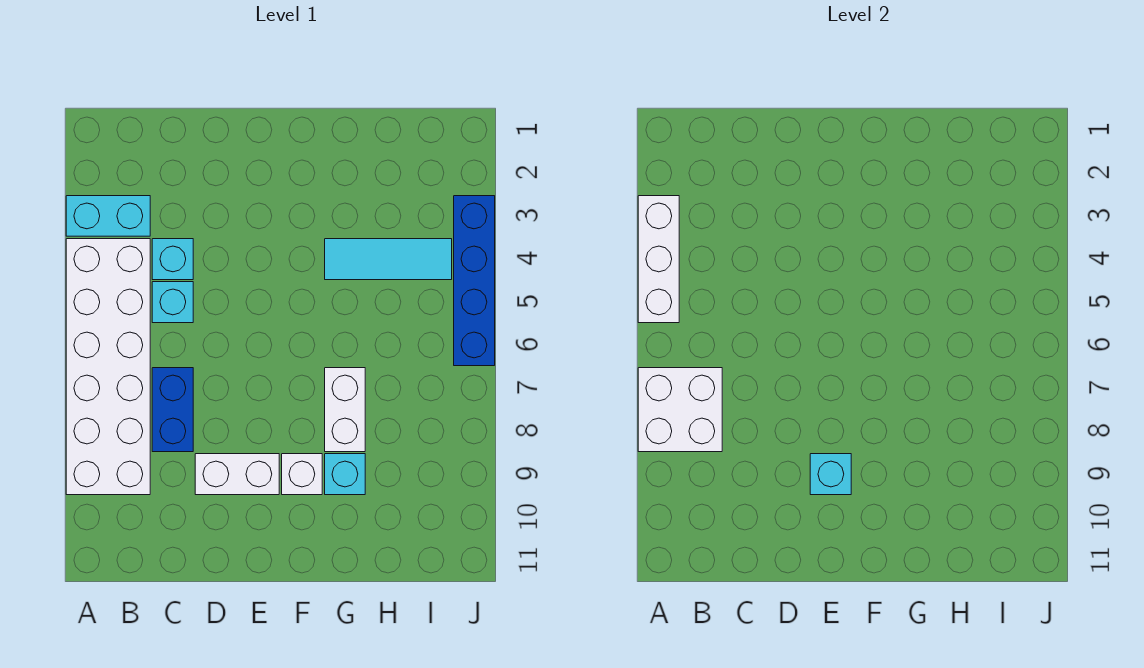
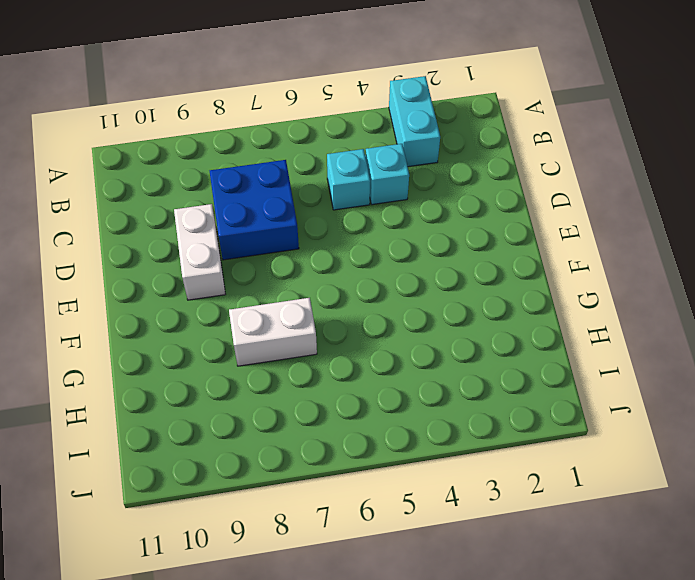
blue brick C7:D8 level 1 -> blue brick C7:C8 level 1
none -> white brick A4:B9 level 1
none -> white brick F9 level 1
none -> cyan tile G4:I4 level 1

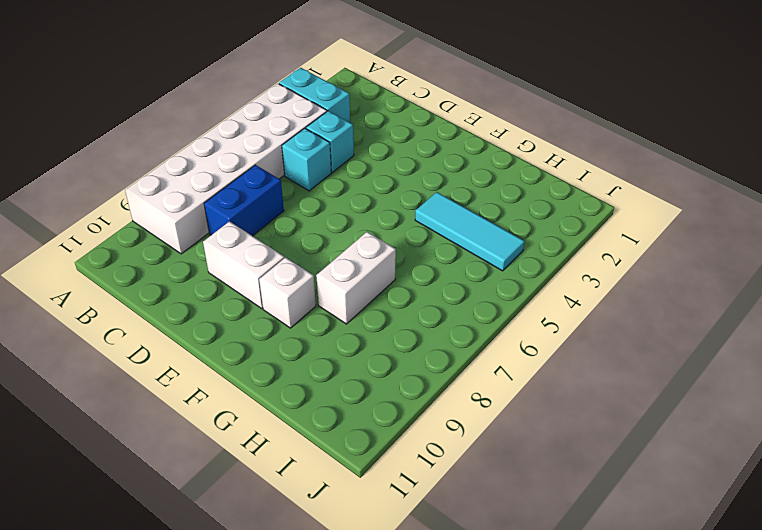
none -> cyan brick G9 level 1
none -> blue brick J3:J6 level 1
none -> white brick A3:A5 level 2

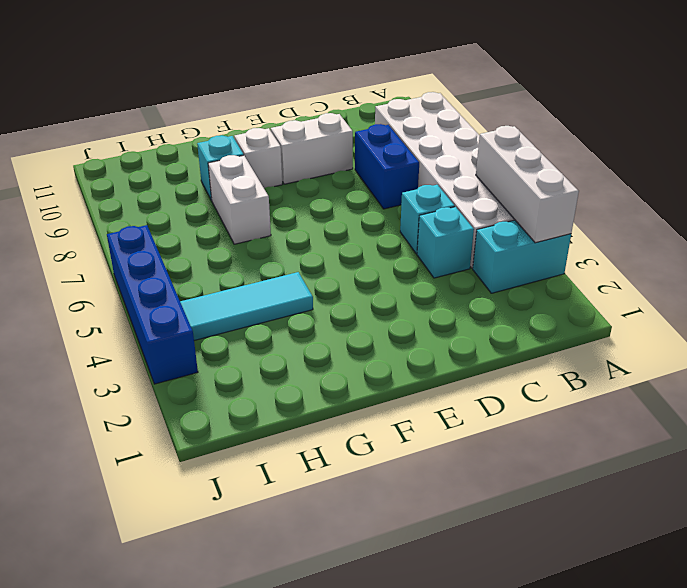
none -> white brick A7:B8 level 2
none -> cyan brick E9 level 2

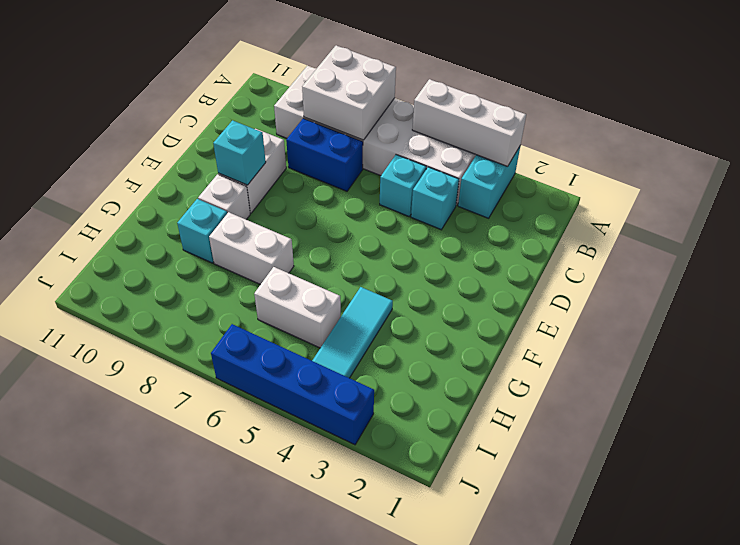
white brick H5:H6 level 1 -> none

